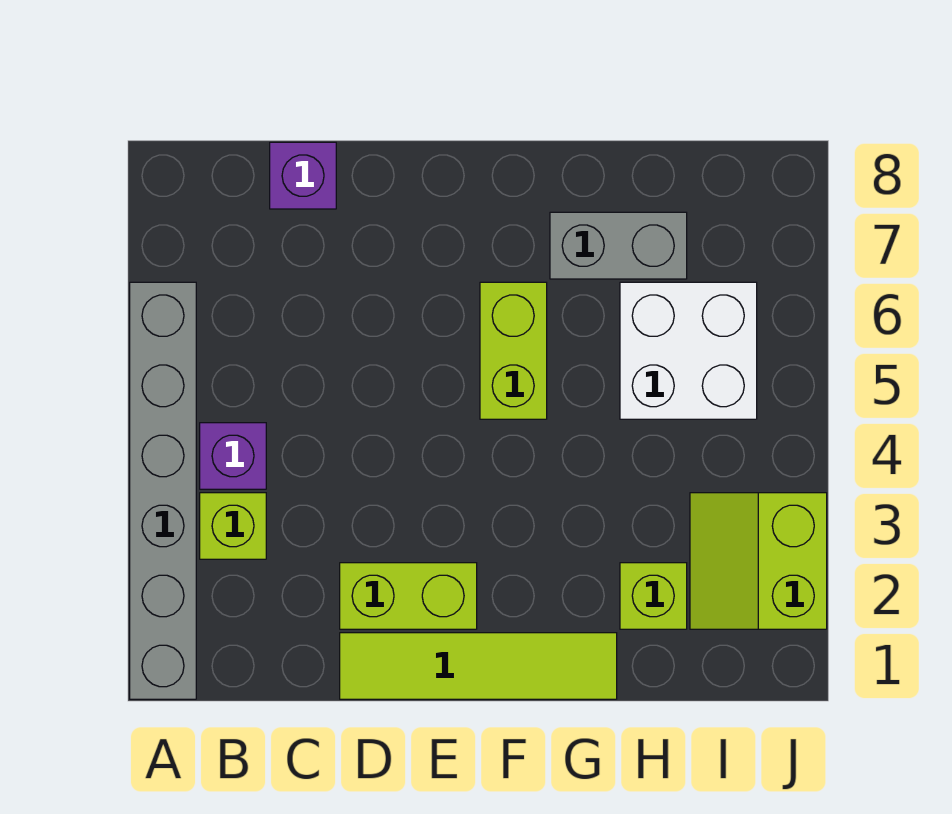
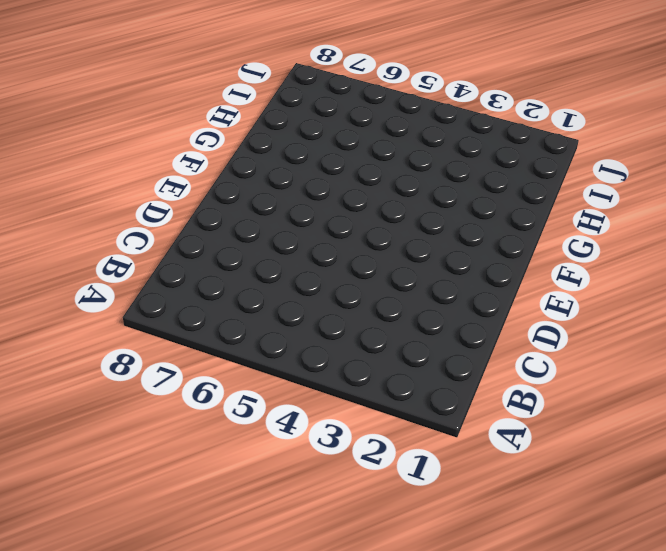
none -> grey brick A1:A6 level 1
none -> lime brick B3 level 1

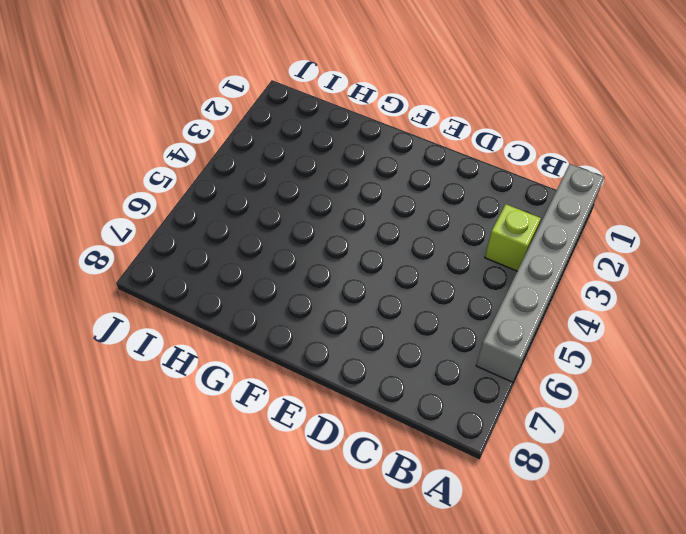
none -> purple brick B4 level 1
none -> purple brick C8 level 1

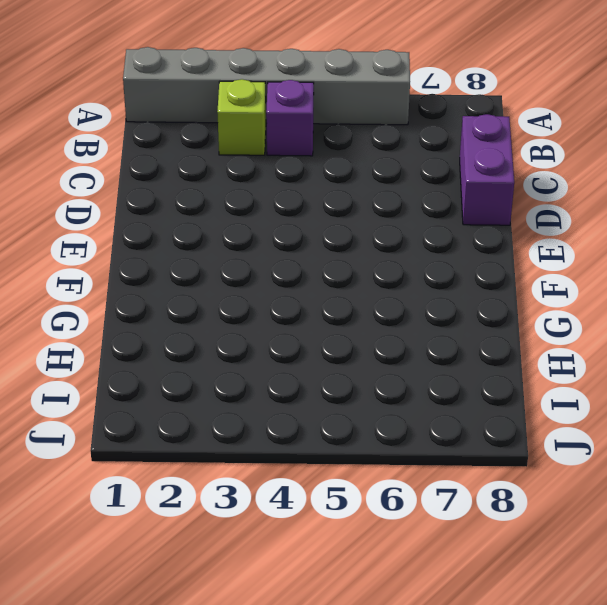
purple brick C8:D8 level 1 -> purple brick C8 level 1
none -> lime tile D1:G1 level 1
none -> lime brick D2:E2 level 1

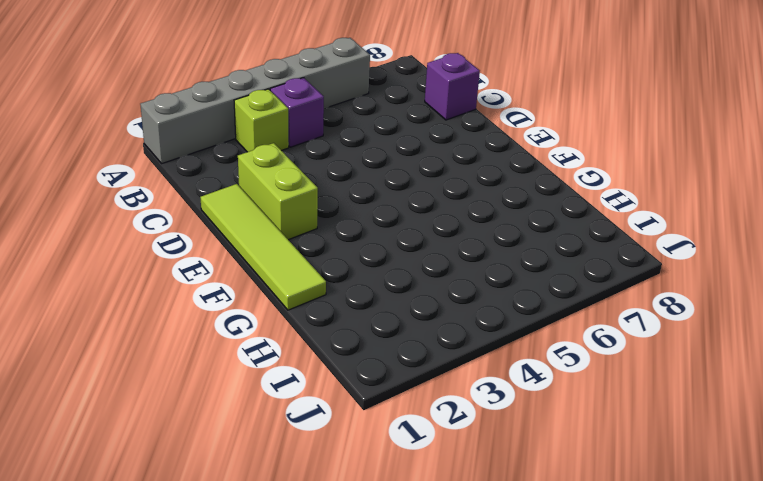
none -> lime brick F5:F6 level 1
none -> grey brick G7:H7 level 1

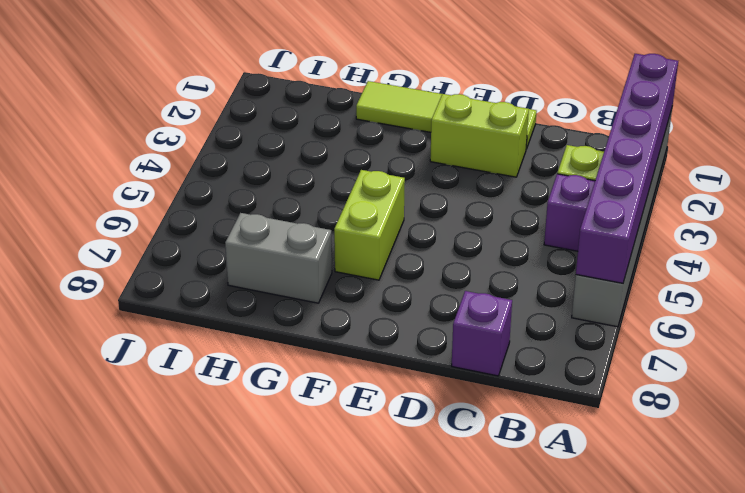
purple brick A1:A6 level 2 -> none
none -> lime brick H2 level 1
none -> white brick H5:I6 level 1

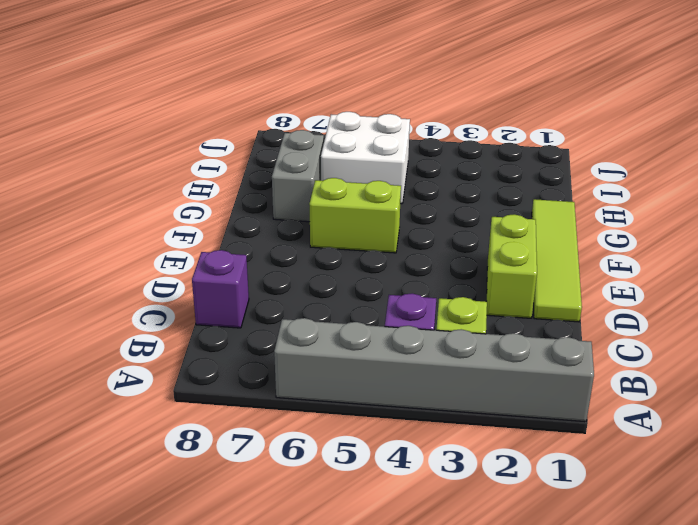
none -> lime brick H2 level 1
none -> lime slope I2:J3 level 1 top J

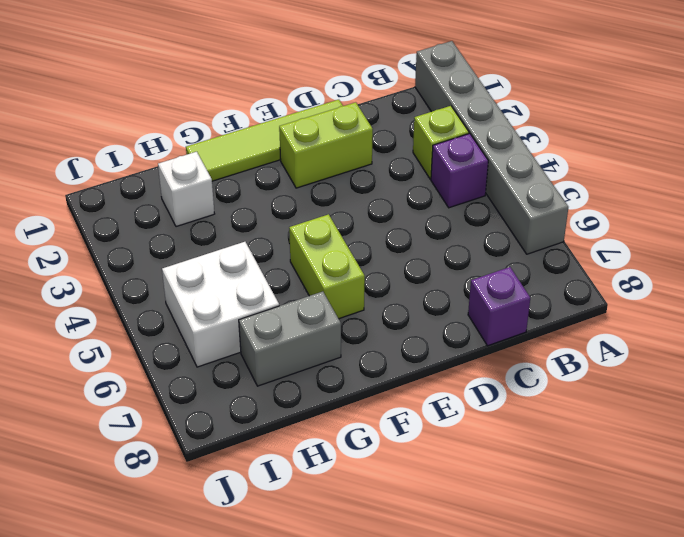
white brick H2 level 1 -> lime brick H2 level 1
none -> lime slope I2:J3 level 1 top J

